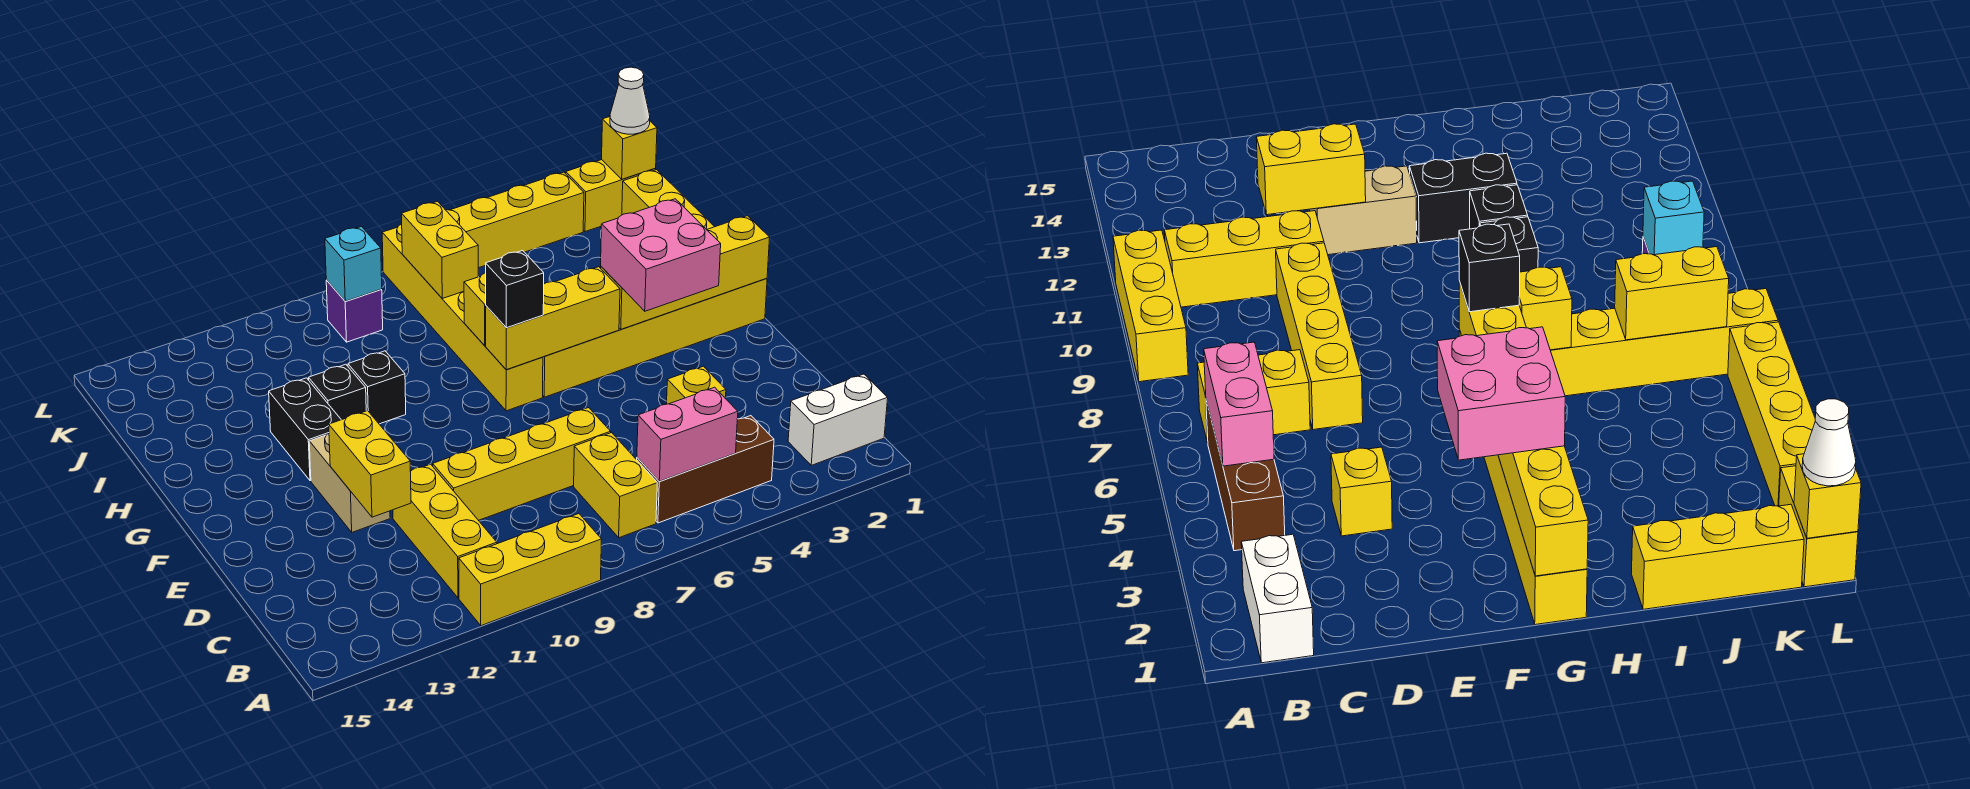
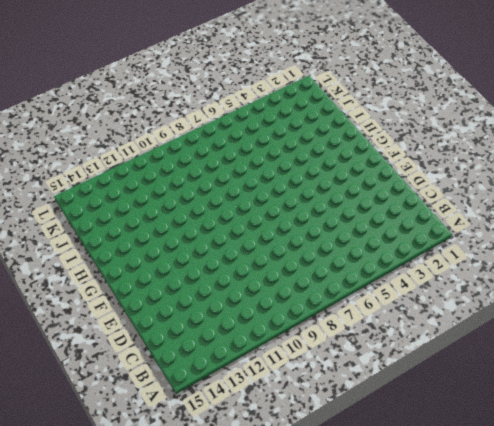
none -> yellow brick A9:A11 level 1
none -> white brick B1:B2 level 1
none -> brown brick B4:B6 level 1

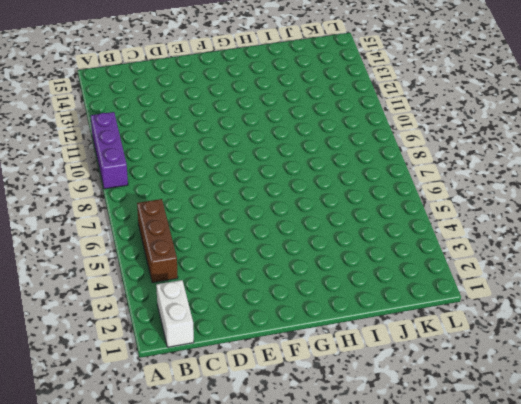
purple brick A9:A11 level 1 -> yellow brick A9:A11 level 1
none -> yellow brick B7:C7 level 1
none -> yellow brick B11:D11 level 1
none -> yellow brick D4 level 1

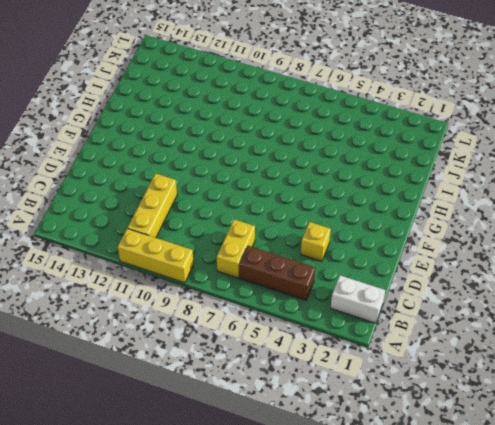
none -> yellow brick D7:D10 level 1
none -> tan brick E12:F12 level 1
none -> yellow brick G1:G6 level 1

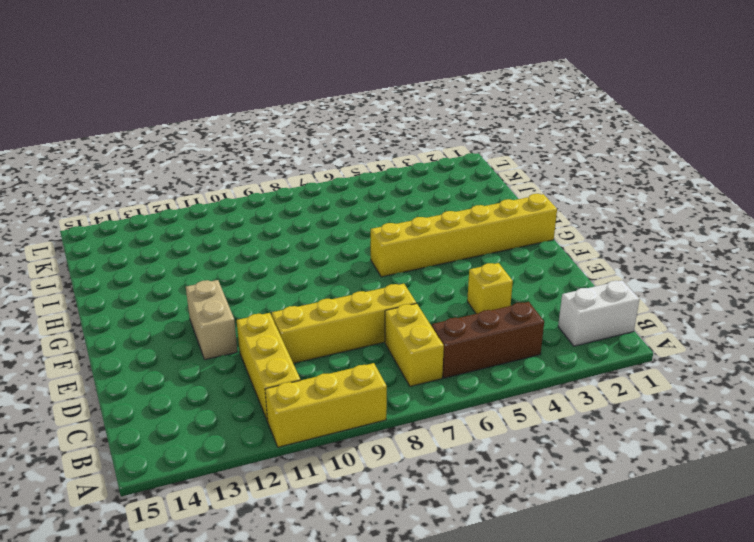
none -> yellow brick G7:L7 level 1
none -> black brick G12:H12 level 1
none -> black brick H10 level 1

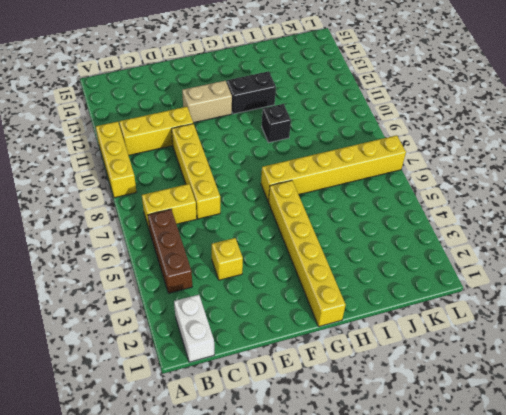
none -> black brick H11 level 1
none -> yellow brick I1:K1 level 1
none -> purple brick K9 level 1

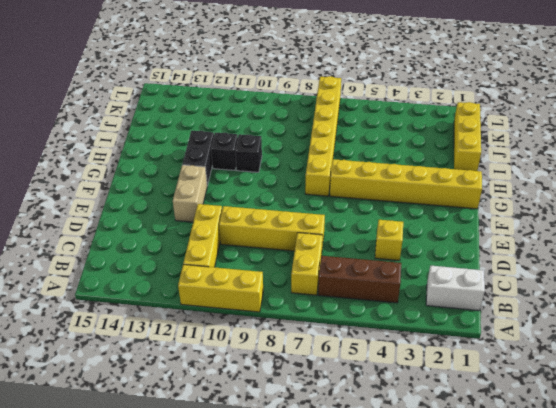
none -> purple brick K9 level 1
none -> yellow brick L1:L2 level 1
none -> yellow brick L3:L6 level 1

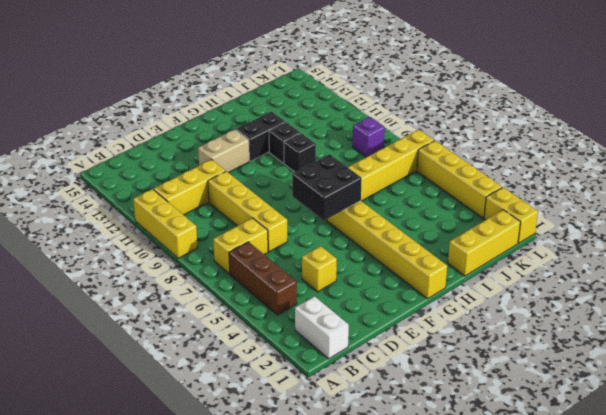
black brick F6:G7 level 2 -> yellow brick G5:G7 level 2
none -> pink brick B5:B6 level 2
none -> yellow brick D12:E12 level 2
none -> yellow brick G1:G4 level 2

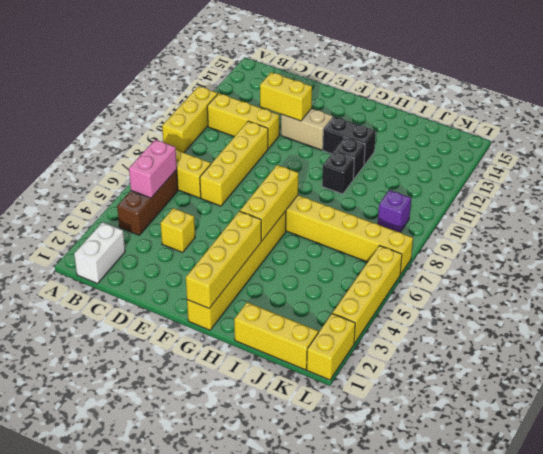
none -> yellow brick H7 level 2
none -> yellow brick J7:K7 level 2
none -> cyan brick K9 level 2

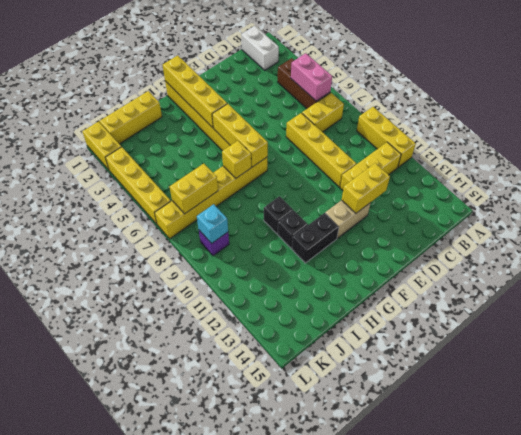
none -> yellow brick D4 level 1
none -> yellow brick L1 level 2
none -> pink brick F3:G4 level 3

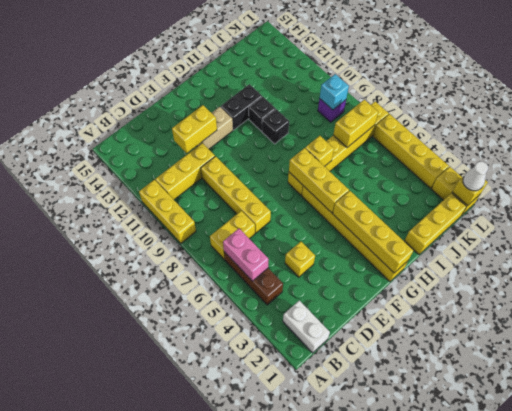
none -> pink brick F3:G4 level 3
none -> black brick G7 level 3

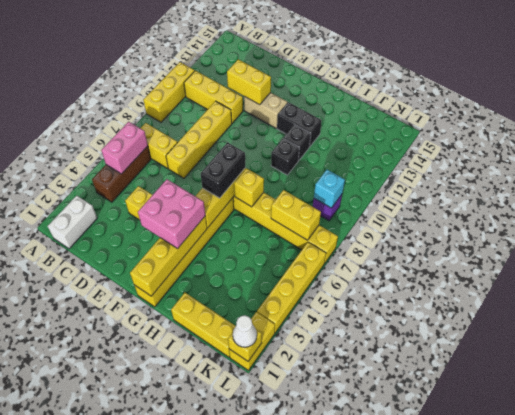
black brick G6:G7 level 3 -> black brick G7 level 3

